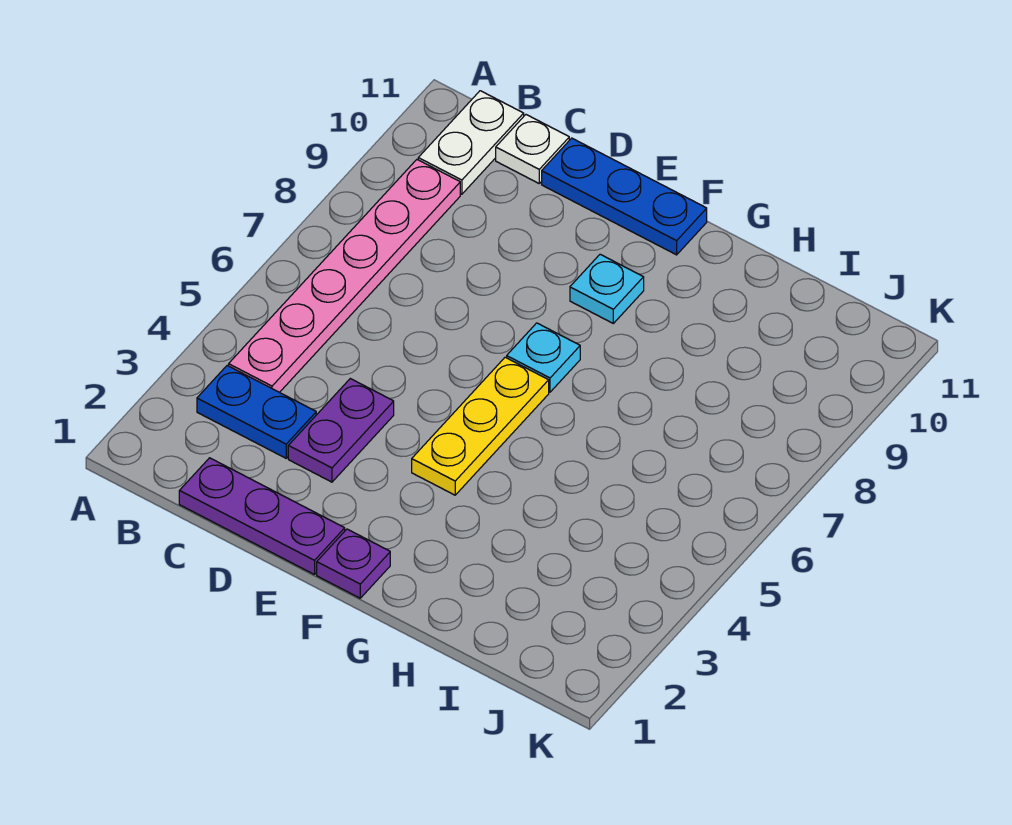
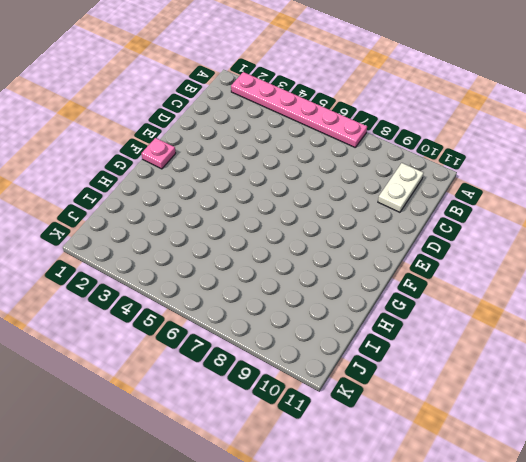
pink plate A2:A7 level 1 -> pink plate B4:B9 level 1
white plate B10:C10 level 1 -> white plate B10:B11 level 1
pink plate F1 level 1 -> purple plate F1 level 1
none -> blue plate B3:C3 level 1
none -> purple plate C1:E1 level 1

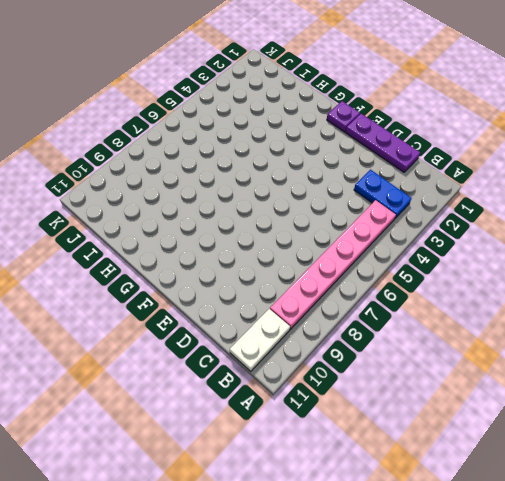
none -> white plate C11 level 1
none -> purple plate D3:D4 level 1

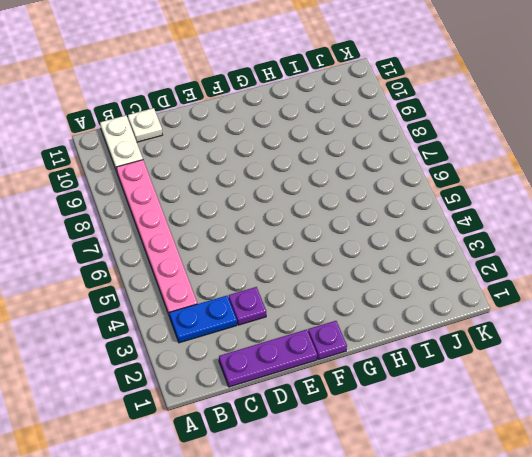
purple plate D3 level 1 -> purple plate D3:D4 level 1
none -> blue plate D11:F11 level 1
none -> yellow plate F4:F6 level 1

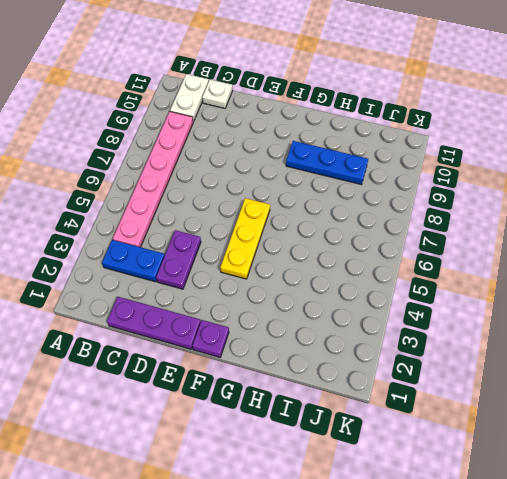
blue plate G9:I9 level 1 -> blue plate D11:F11 level 1
none -> cyan plate F7 level 1
none -> cyan plate F9 level 1

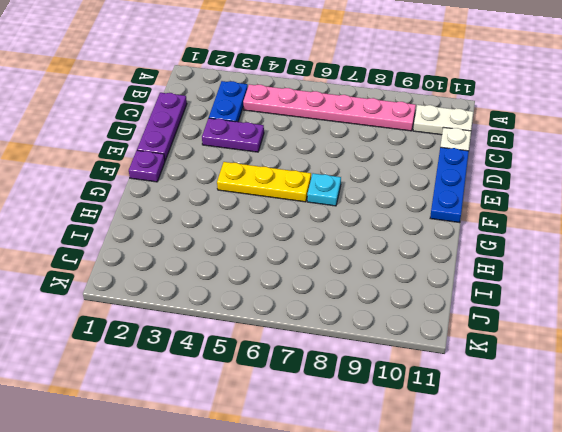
none -> cyan plate F9 level 1

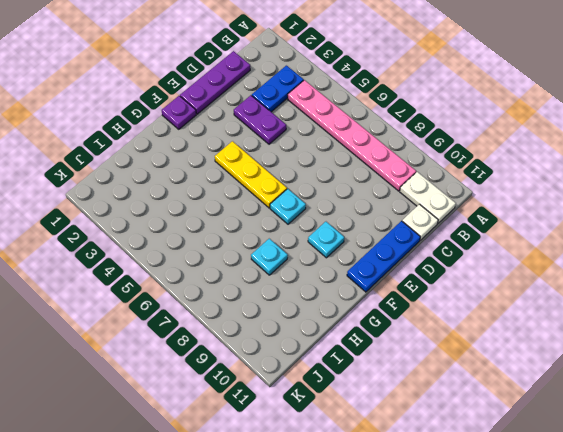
cyan plate H8 level 1 -> none

